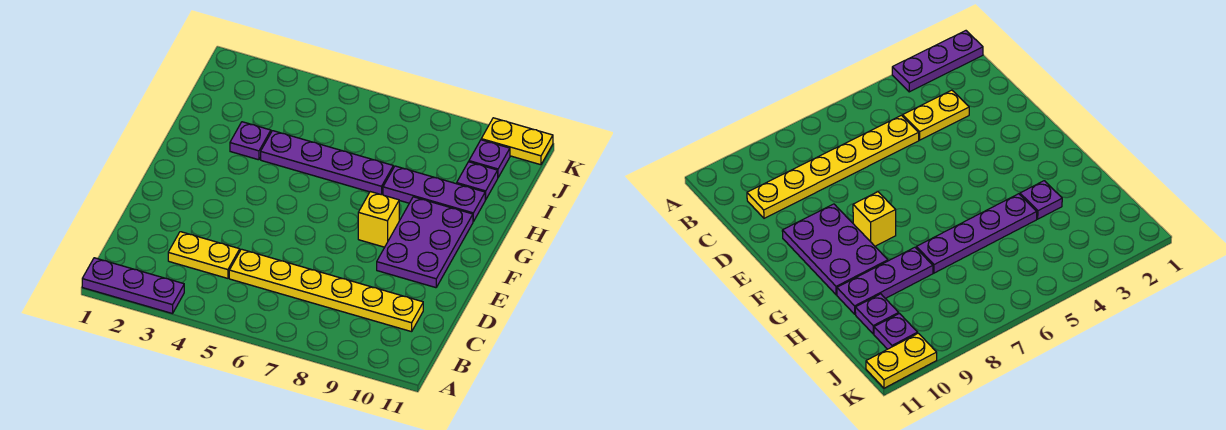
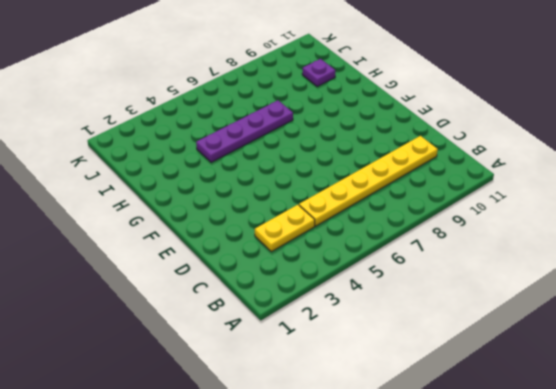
none -> purple plate A1:A3 level 1
none -> purple plate E9:G10 level 1

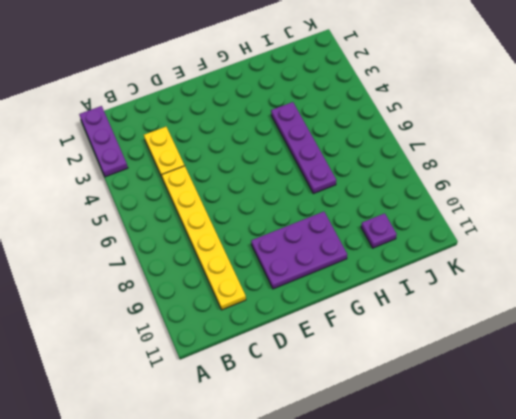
none -> yellow brick F8 level 1
none -> purple plate H3 level 1

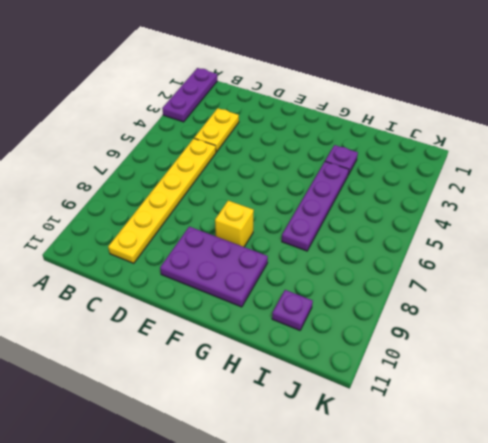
none -> purple plate H8:H10 level 1
none -> purple plate J10 level 1

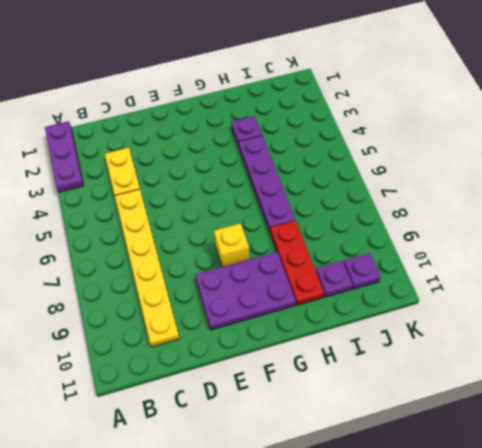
red plate H8:H10 level 1 -> purple plate H8:H10 level 1
none -> yellow plate K10:K11 level 1

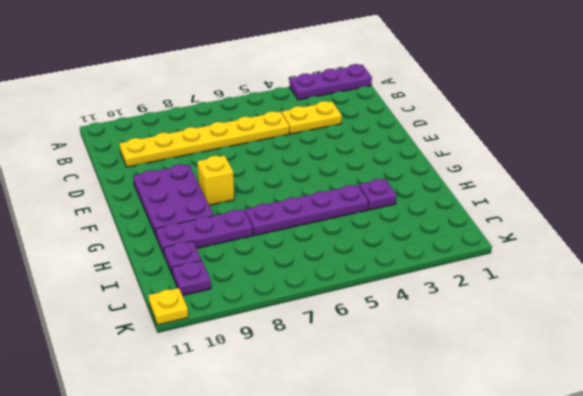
yellow plate K11 level 1 -> yellow plate K10:K11 level 1

